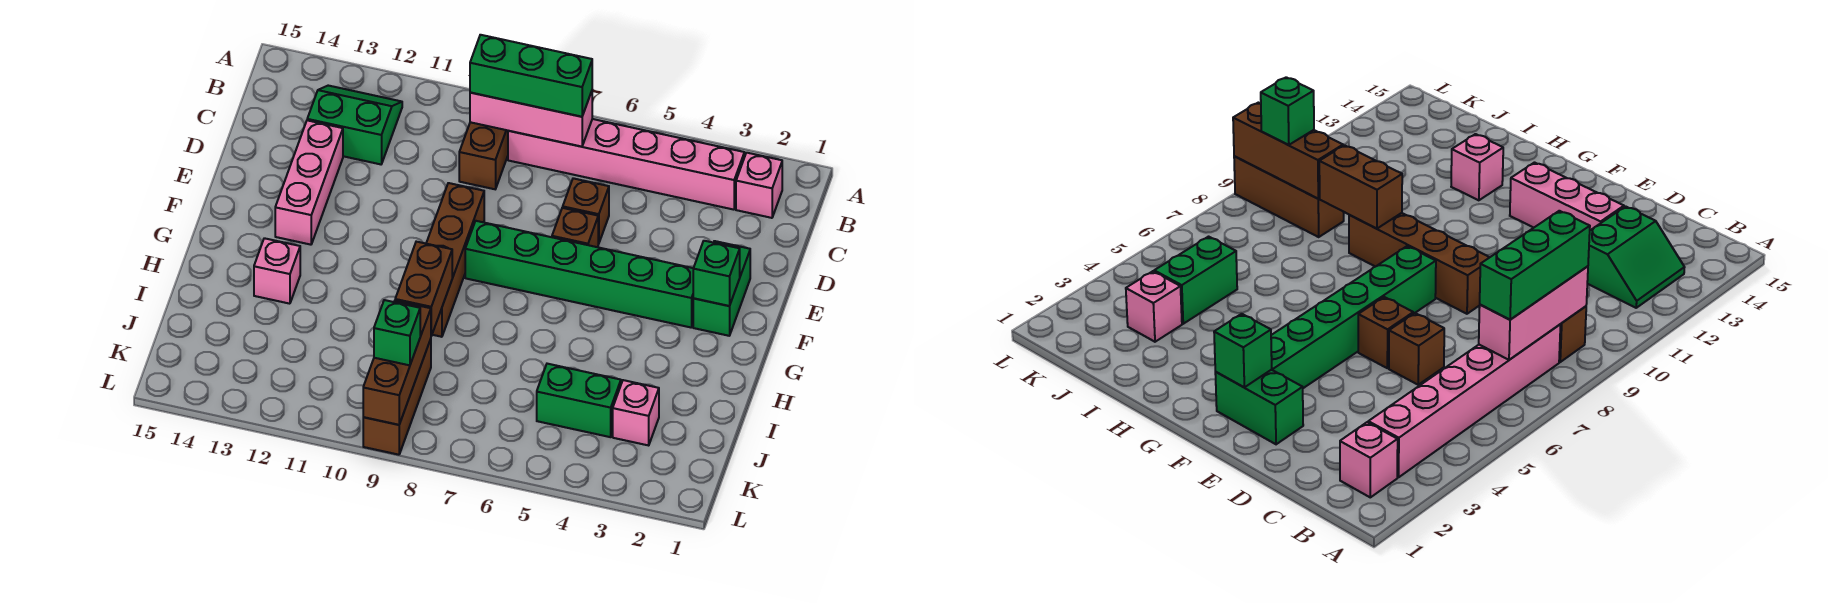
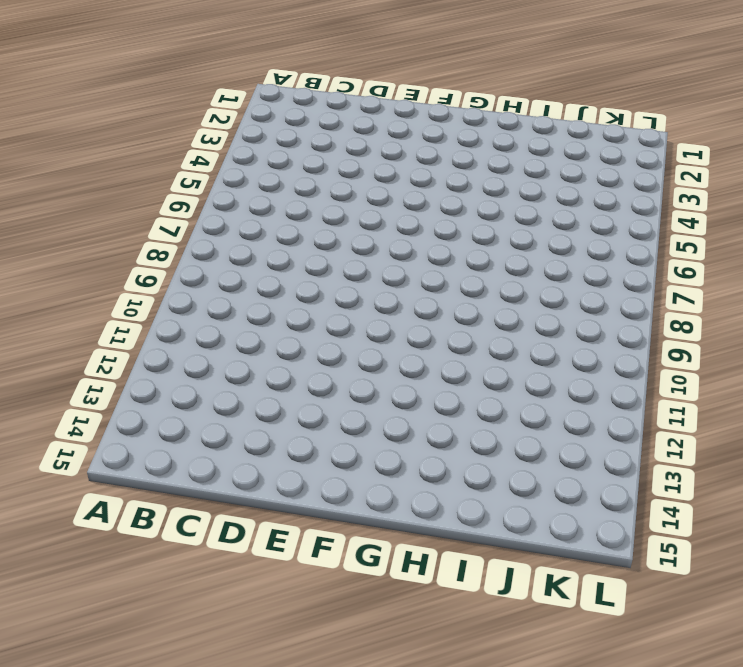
none -> pink brick B2 level 1
none -> pink brick B3:B8 level 1
none -> brown brick B9:C9 level 1

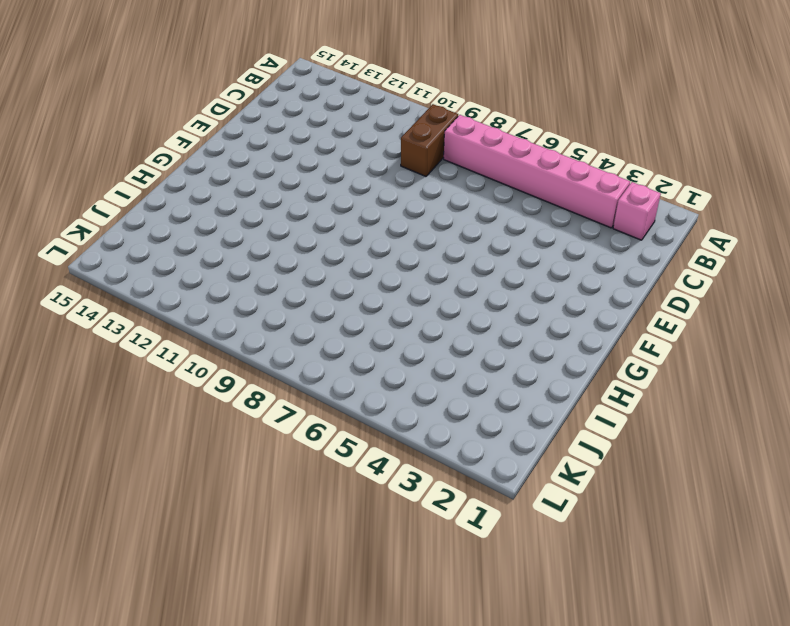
none -> green slope B12:C13 level 1 top C
none -> brown brick D6 level 1
none -> pink brick D13:F13 level 1

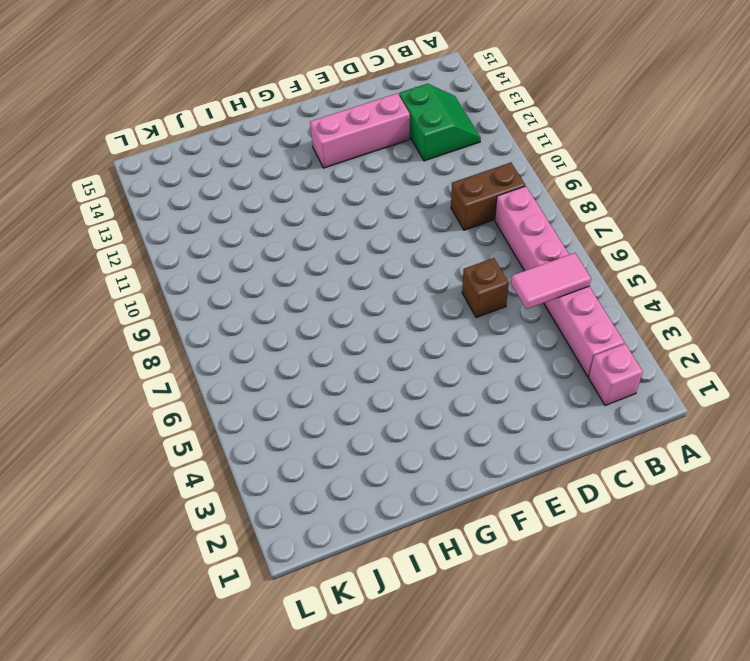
pink tile B5:C5 level 2 -> none
none -> green brick E2:F2 level 1
none -> brown brick E6 level 1
none -> brown brick E9:H9 level 1

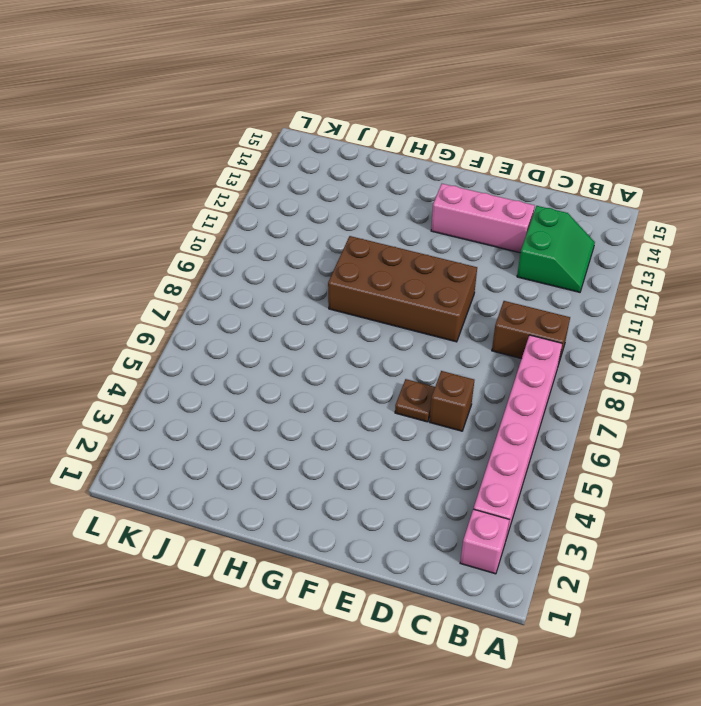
brown plate E6 level 1 -> brown brick E6 level 1
brown brick E9:H10 level 1 -> brown brick E9:H9 level 1
none -> green brick E2:F2 level 1
none -> green brick F3:F8 level 1
none -> pink brick H13 level 1

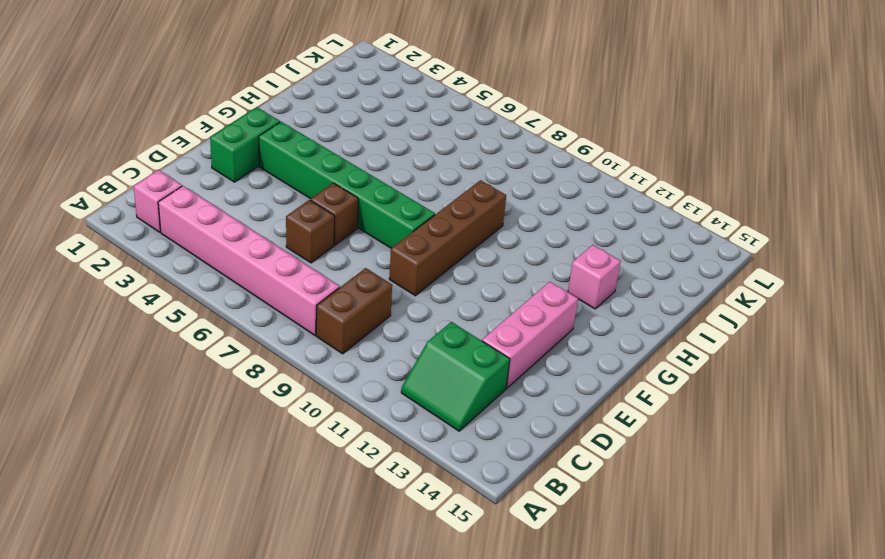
none -> pink brick J3 level 1
none -> green brick J4:J5 level 1
none -> brown brick J9:L9 level 1

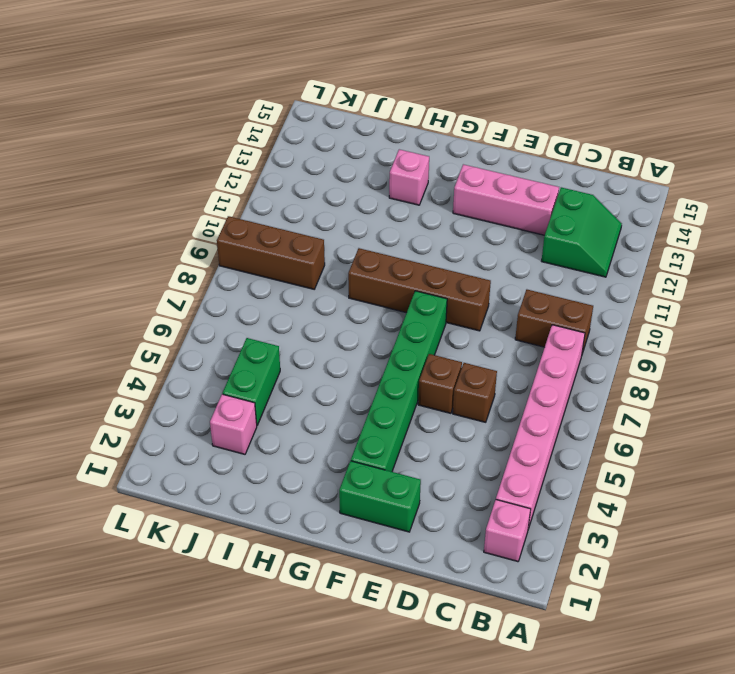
none -> pink brick B7:B9 level 2
none -> green brick F2 level 2
none -> brown brick H9:I9 level 2

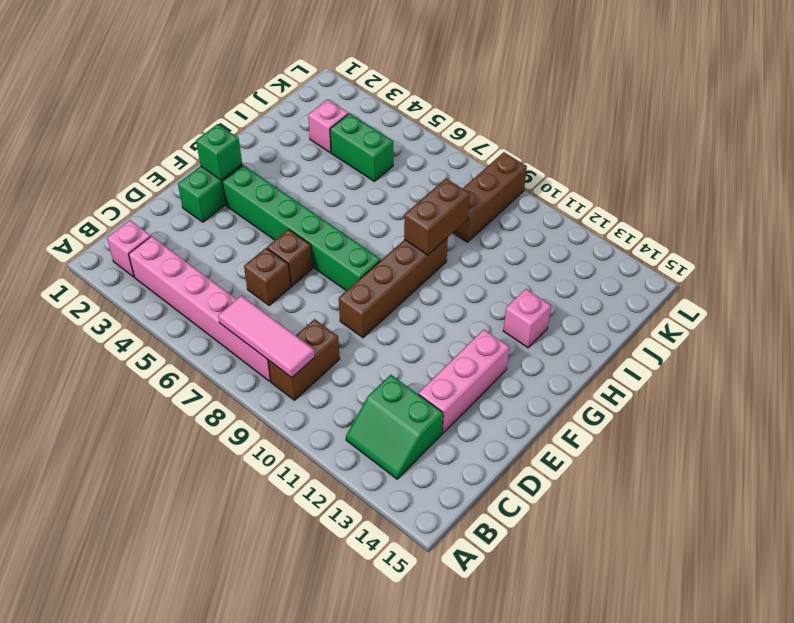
pink tile B7:B9 level 2 -> pink brick B7:B9 level 2
none -> brown brick J9:L9 level 2
none -> green brick B7:B9 level 3
none -> green brick K9 level 3

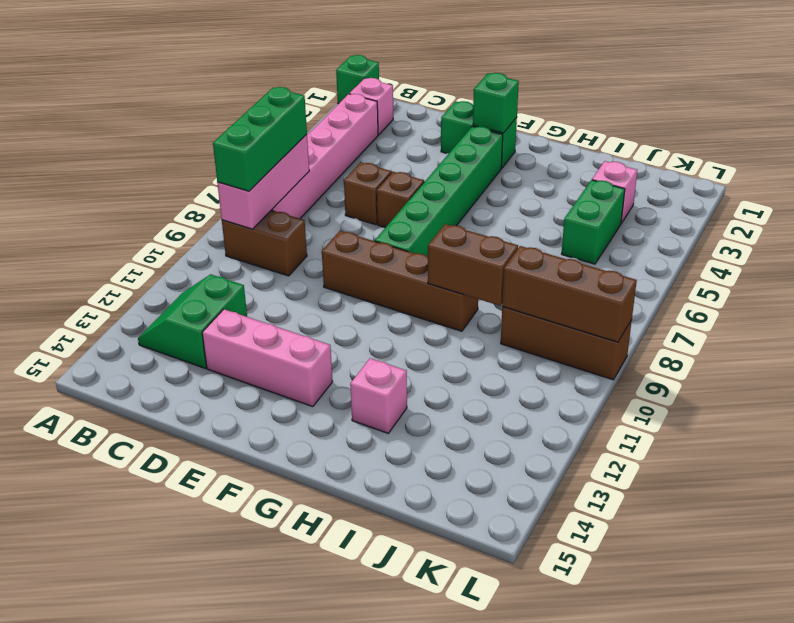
green brick A1 level 1 -> green brick K9 level 3

